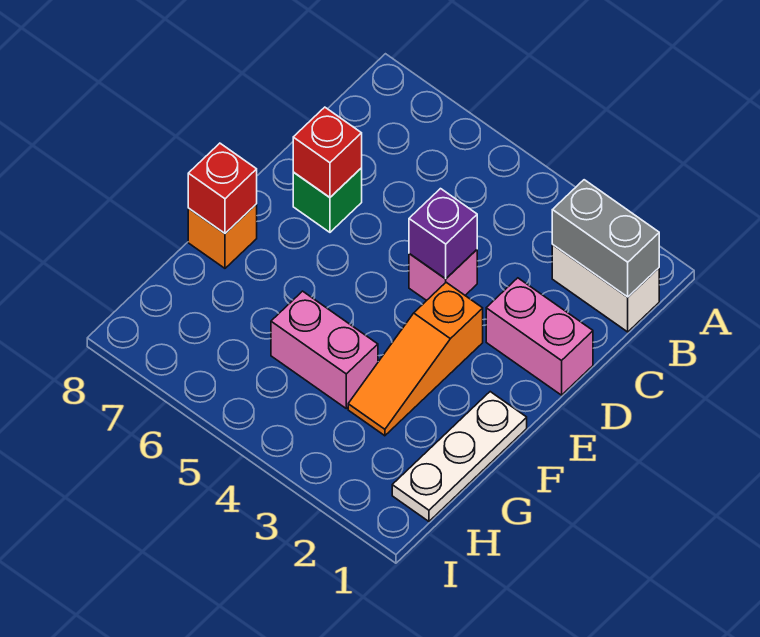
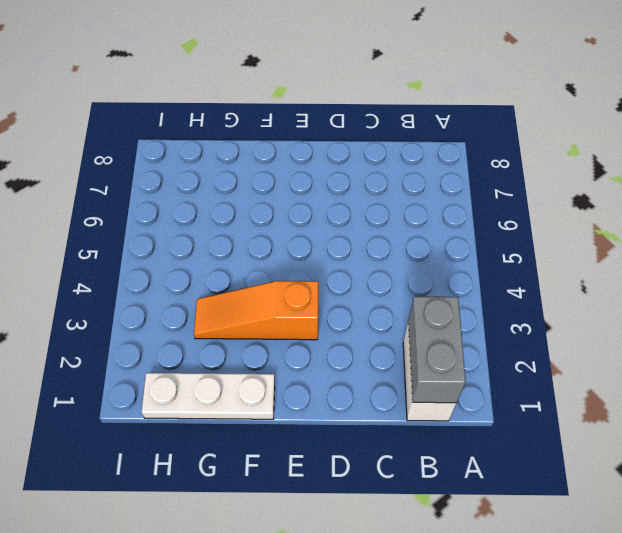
none -> pink brick D1:D2 level 1
none -> pink brick D4 level 1
none -> green brick D7 level 1

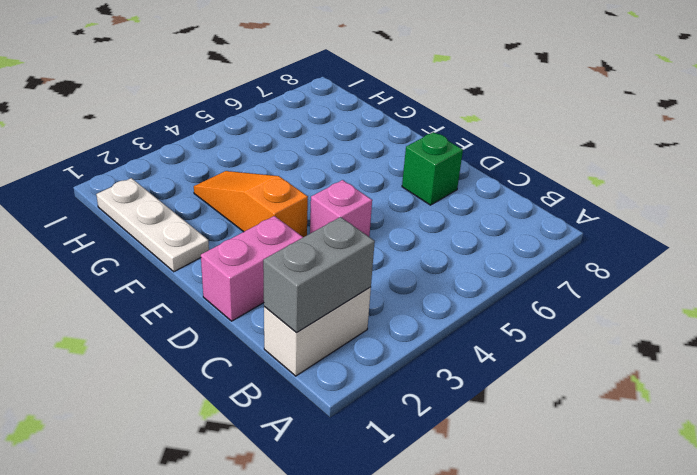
none -> orange brick F8 level 1
none -> pink brick G4:G5 level 1
none -> purple brick D4 level 2

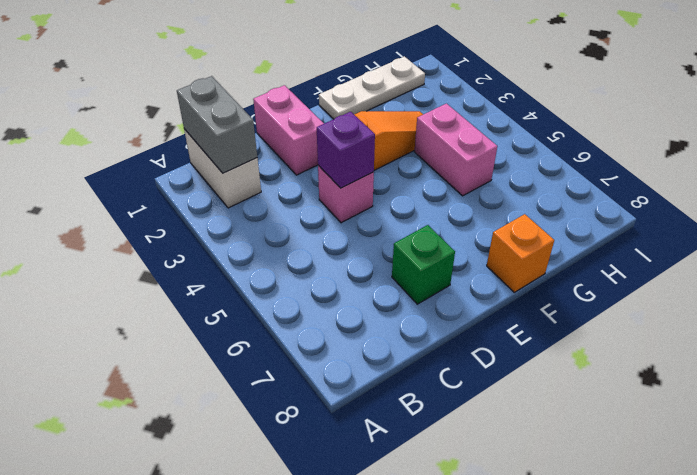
none -> red brick D7 level 2
none -> red brick F8 level 2

